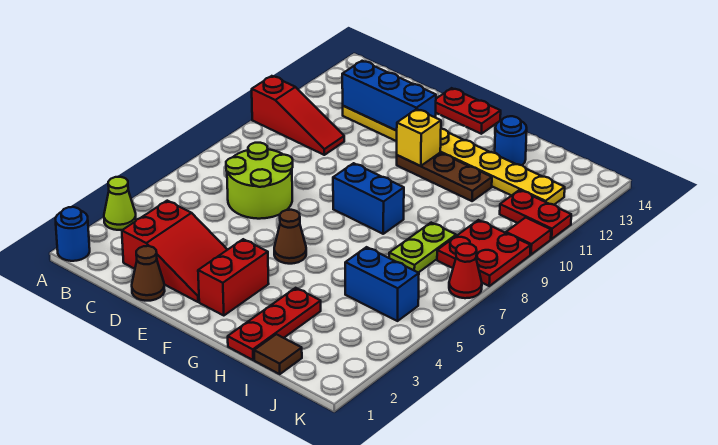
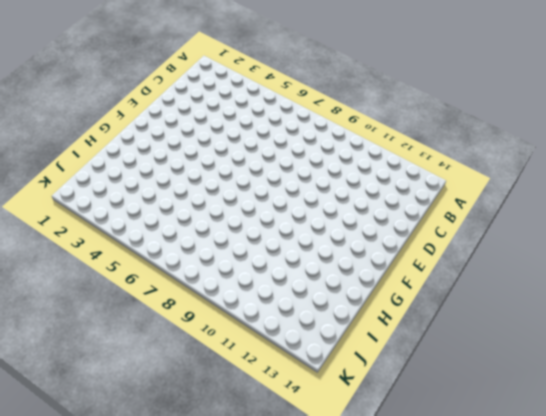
none -> blue round brick A1 level 1
none -> lime cone A3 level 1
none -> red slope A10:C10 level 1 top A

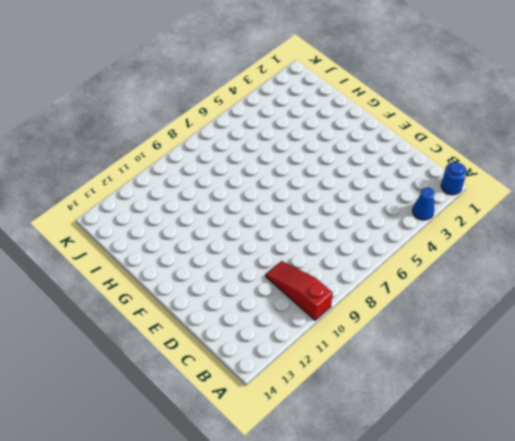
blue cone A3 level 1 -> lime cone A3 level 1
none -> red slope C2:E3 level 1 top C
none -> lime round brick C6:D7 level 1
none -> yellow plate C12:J12 level 1

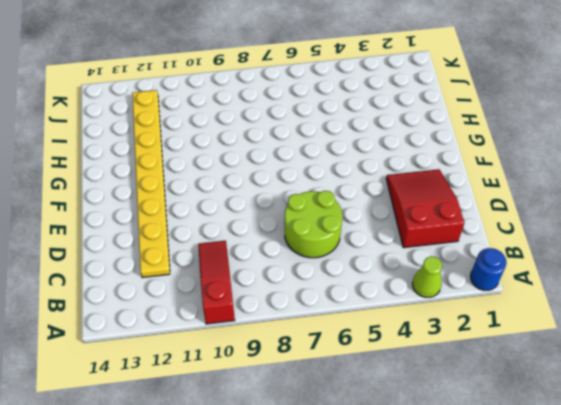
none -> brown cone D1 level 1
none -> red plate E14:F14 level 1
none -> red brick F2:F3 level 1

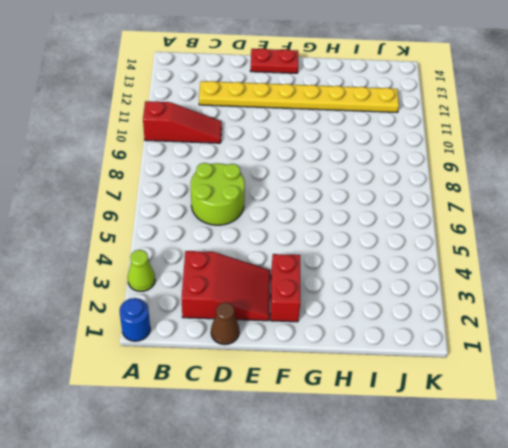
none -> brown cone F5 level 1
none -> blue brick F8:G8 level 1
none -> brown plate F11:H11 level 1

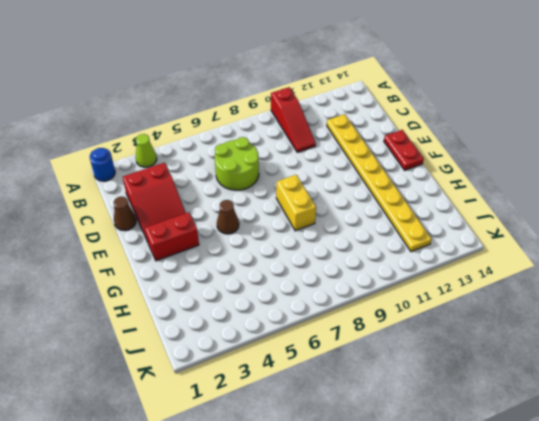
yellow brick F8:G8 level 1 -> blue brick F8:G8 level 1
none -> brown plate F11:H11 level 1
none -> red plate H1:H3 level 1
none -> blue round brick H13 level 1

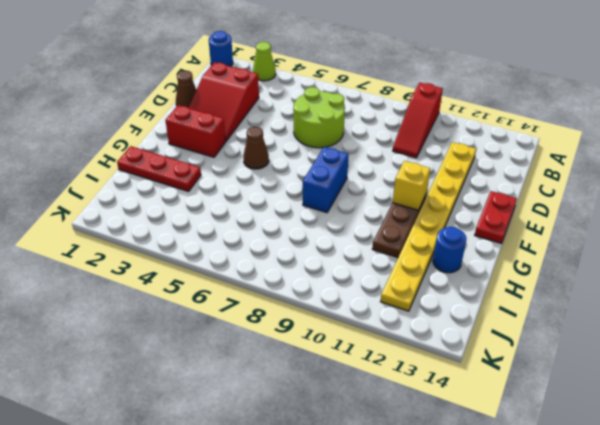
none -> brown tile I1 level 1
none -> blue brick I5:J5 level 1
none -> lime plate I7:I8 level 1

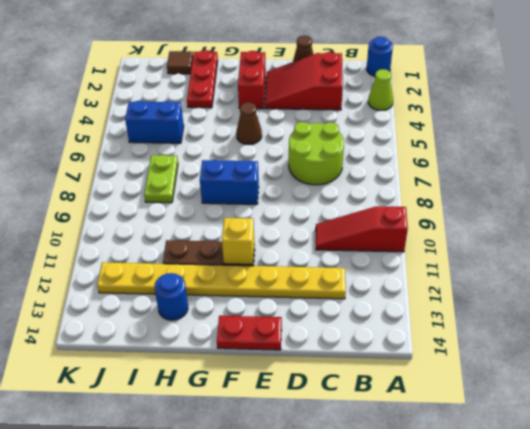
none -> red plate J8:K9 level 1
none -> red plate J11:K11 level 1
none -> red cone K7 level 1

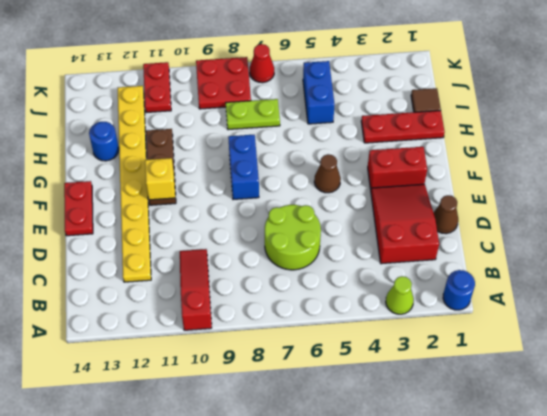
none -> red tile K10 level 1
none -> blue brick C12:E12 level 2

